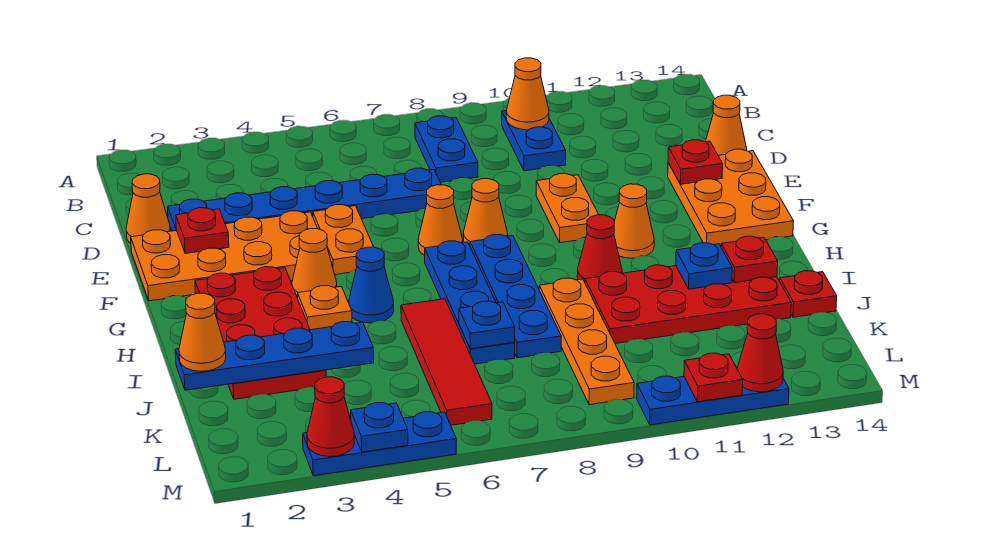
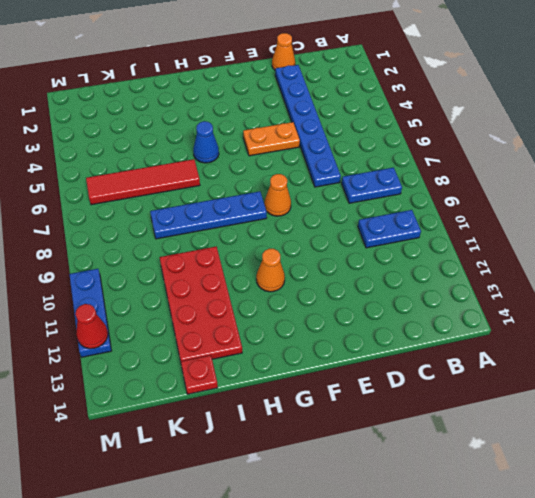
none -> orange cone D14 level 1
none -> orange plate E1:F4 level 1
none -> orange plate E10:F10 level 1
none -> orange plate E13:G14 level 1

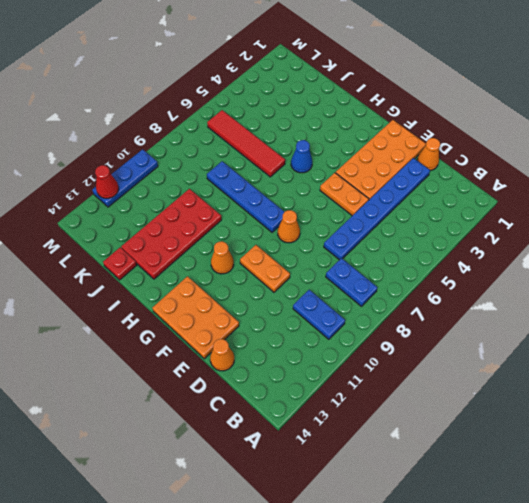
none -> orange cone F7 level 1
none -> red plate G2:J3 level 1
none -> orange cone G4 level 1
none -> blue plate G7:J7 level 1

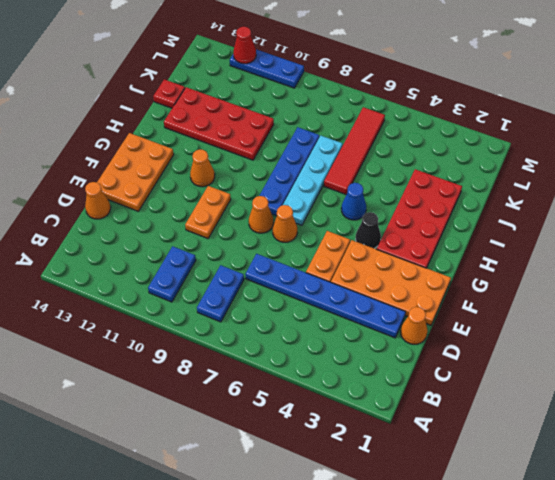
black cone G4 level 1 -> orange cone G4 level 1
cyan plate G7:J7 level 1 -> blue plate G7:J7 level 1
none -> orange plate H4 level 1
none -> red cone H10 level 1
none -> orange plate I9:L9 level 1
none -> blue plate M3:M5 level 1

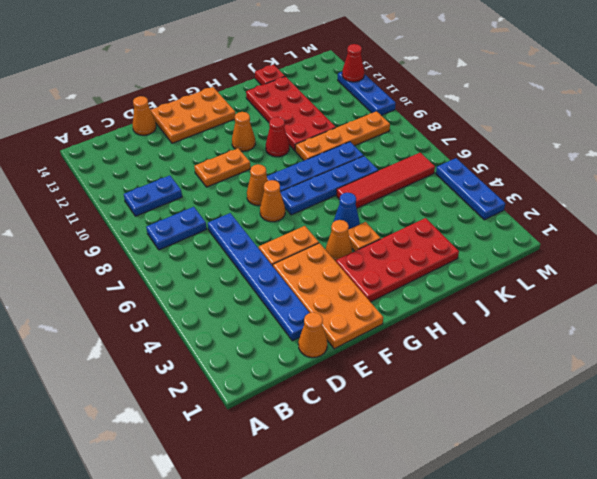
none -> orange cone B10 level 2
none -> red plate E2 level 2
none -> red plate E13 level 2
none -> blue plate I12 level 2

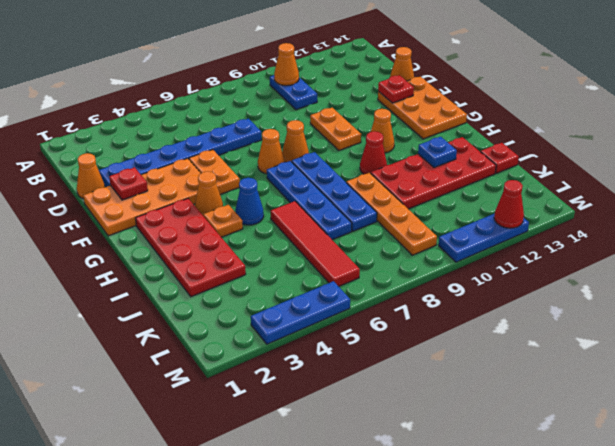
none -> blue plate B8:C8 level 1
none -> red plate I13 level 2
none -> blue plate J1:J4 level 2
none -> blue plate J7 level 2

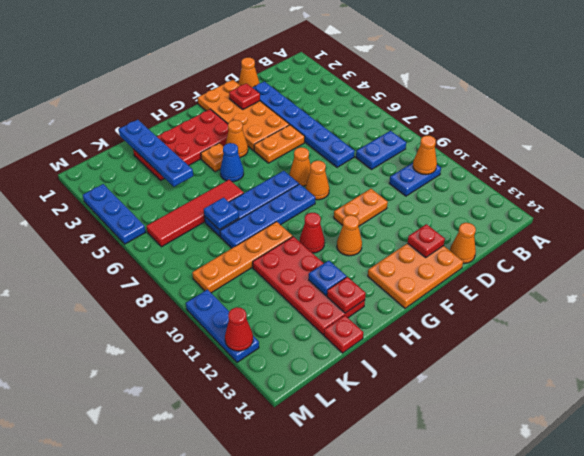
none -> red cone M3 level 2
none -> blue plate M4 level 2
none -> red plate M11 level 2
none -> orange cone J1 level 3

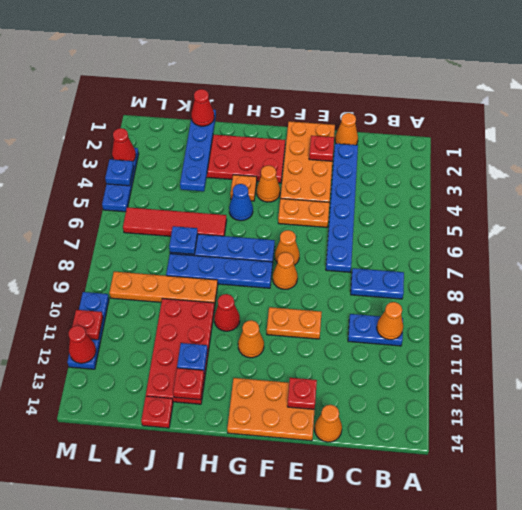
red cone J1 level 3 -> orange cone J1 level 3

